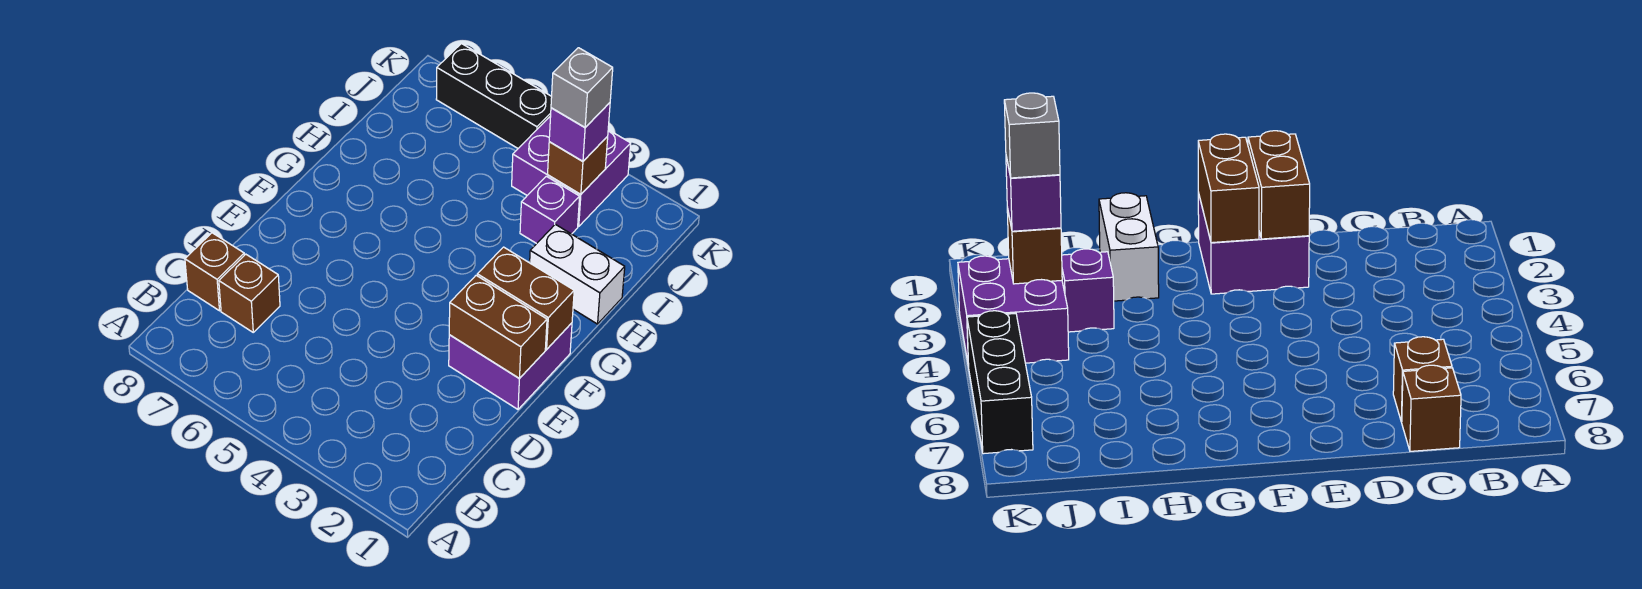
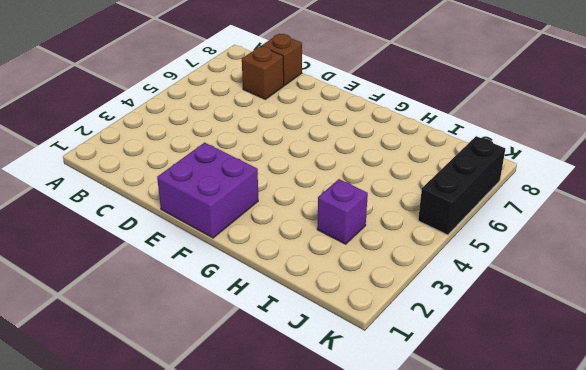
none -> white brick H1:H2 level 1
none -> purple brick J3:K4 level 1
none -> brown brick E1:E2 level 2

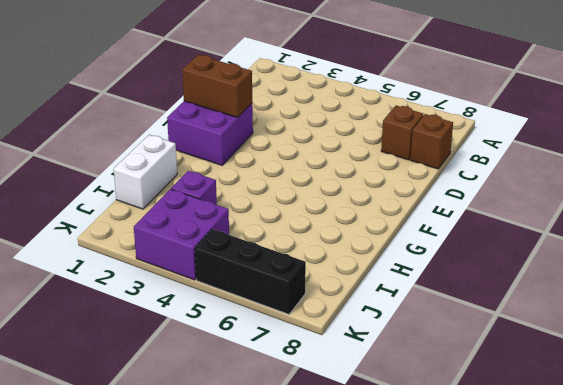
white brick H1:I1 level 1 -> white brick H1:H2 level 1
none -> brown brick F1:F2 level 2
none -> brown brick J3 level 2
none -> purple brick J3 level 3

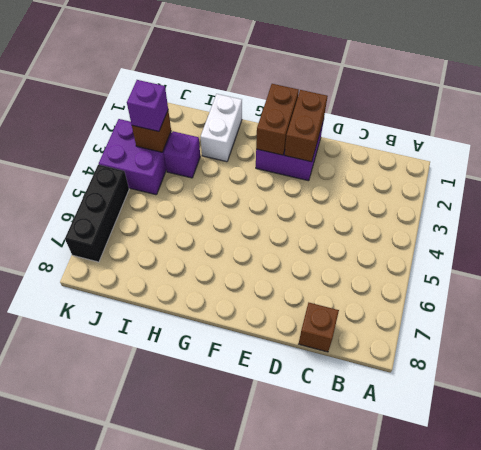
none -> brown brick C7 level 1
none -> grey brick J3 level 4

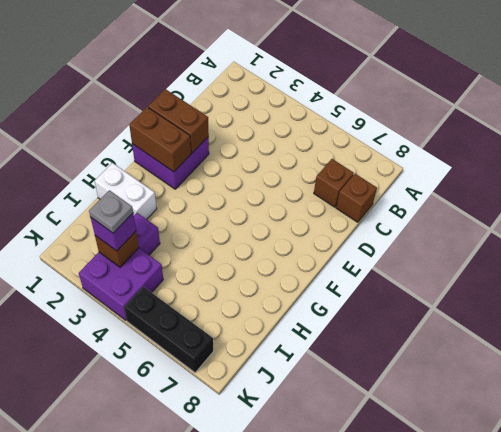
grey plate J3 level 4 -> grey brick J3 level 4

